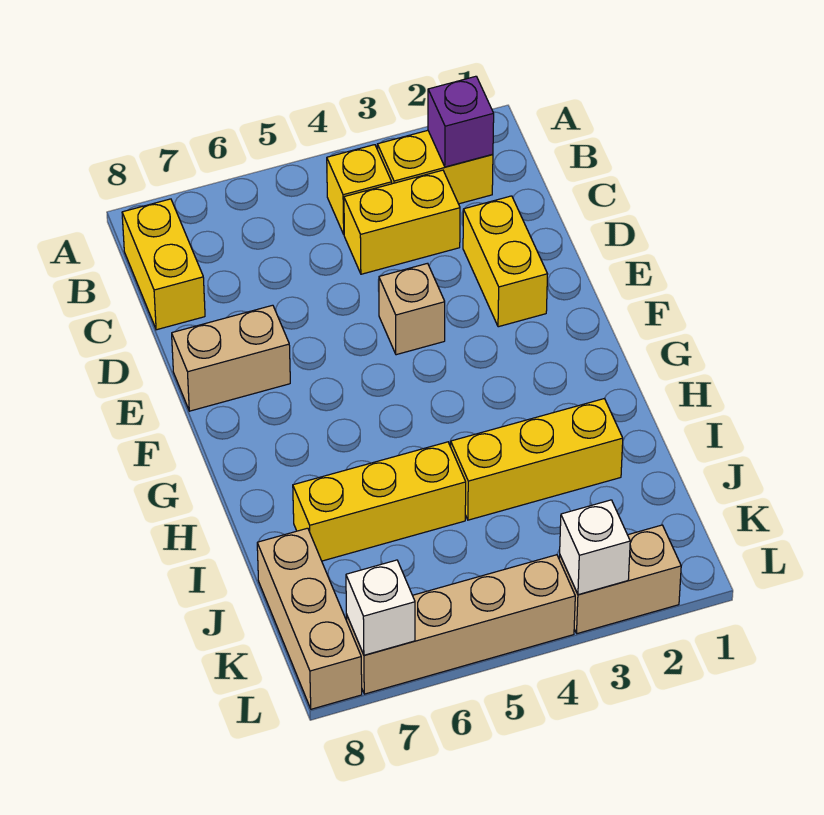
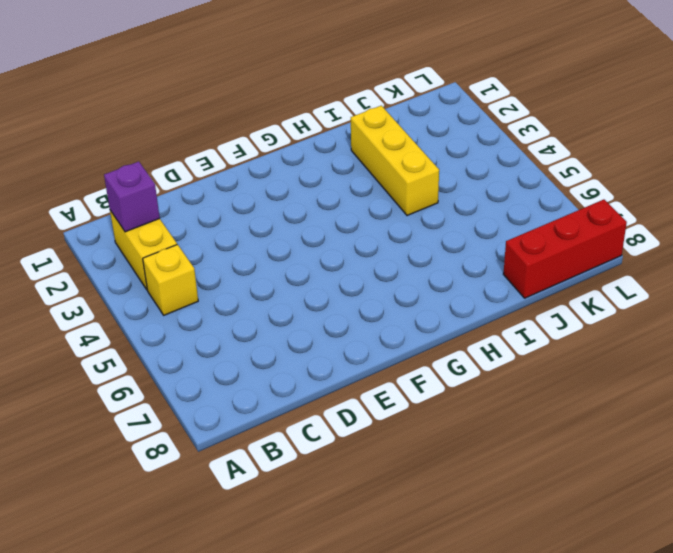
red brick J8:L8 level 1 -> tan brick J8:L8 level 1
none -> yellow brick B8:C8 level 1
none -> yellow brick C3:C4 level 1
none -> yellow brick D2:E2 level 1

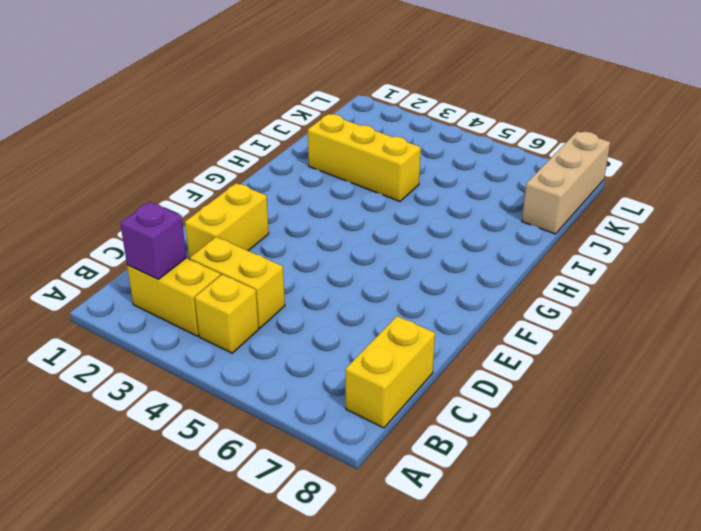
none -> tan brick E4 level 1
none -> tan brick E7:E8 level 1
none -> yellow brick I5:I7 level 1

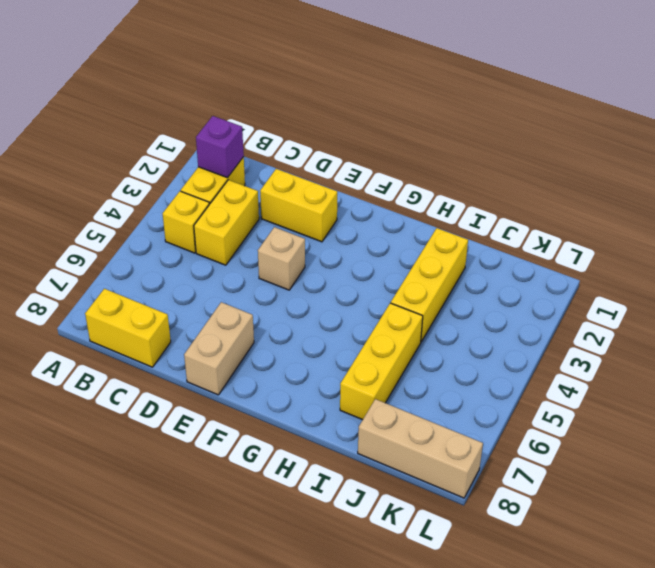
none -> tan brick L2:L3 level 1
none -> tan brick L4:L7 level 1
none -> white brick L3 level 2

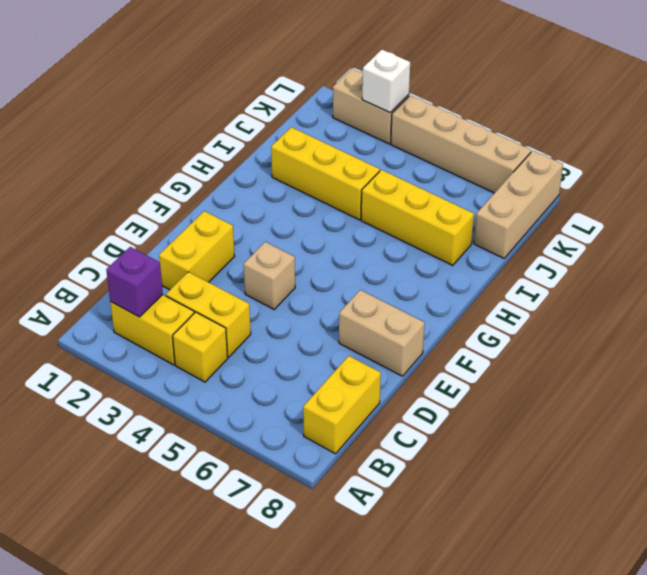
none -> white brick L7 level 2

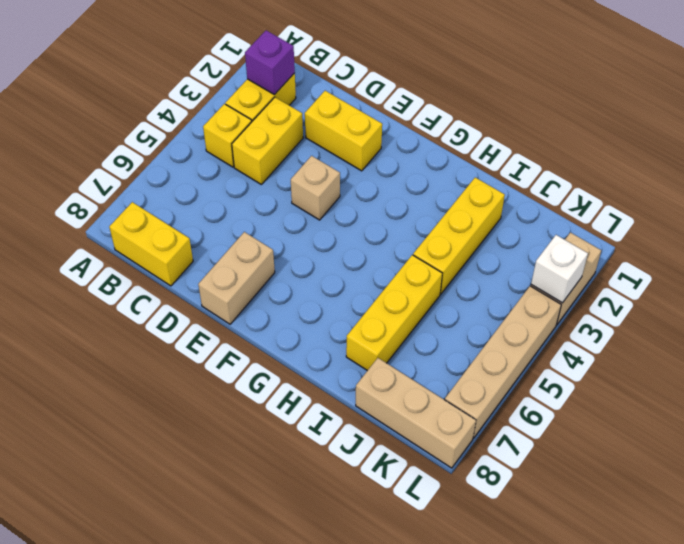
none -> white brick L7 level 2

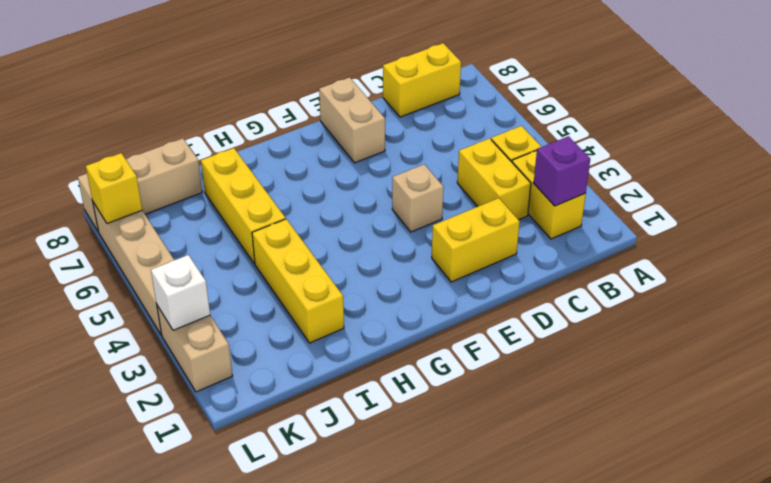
yellow brick L7 level 2 -> white brick L7 level 2

